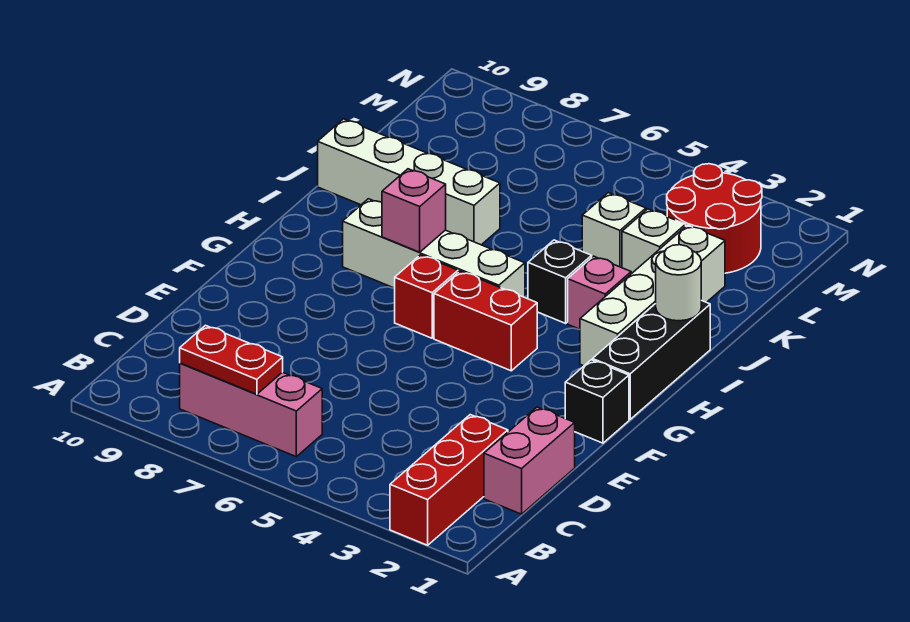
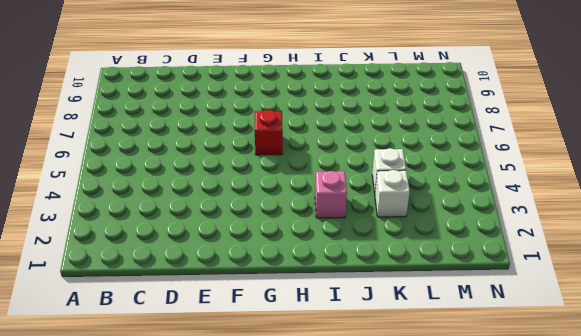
none -> red brick A2:C2 level 1
none -> pink brick B6:B8 level 1
none -> pink brick C1:D1 level 1

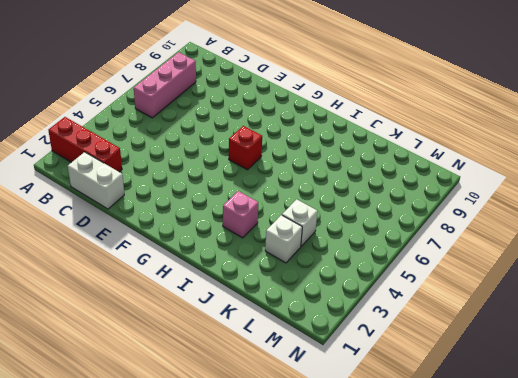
white brick C1:D1 level 1 -> pink brick C1:D1 level 1
none -> black brick F1 level 1
none -> black brick G1:I1 level 1
none -> red brick G4:G5 level 1

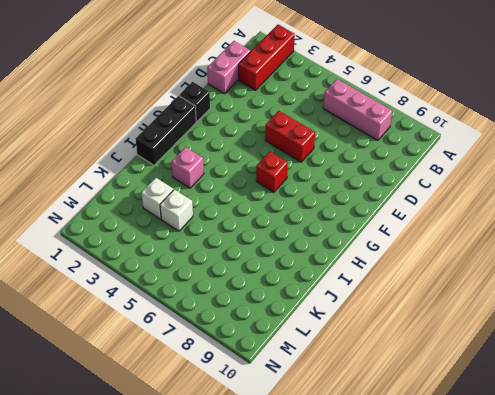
red brick E5:E6 level 1 -> red brick G4:G5 level 1
none -> white brick H2:K2 level 1
none -> white brick H5:H8 level 1
none -> black brick I4 level 1

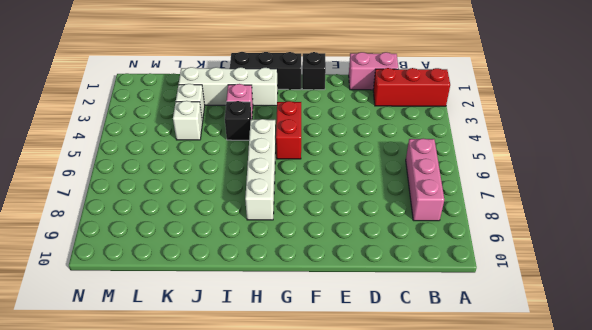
none -> red brick G6 level 1
none -> white brick J7:J10 level 1
none -> red round brick L2:M3 level 1

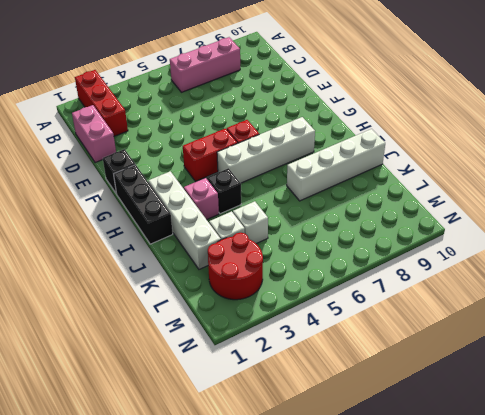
none -> red plate B7:B8 level 2
none -> pink brick H7 level 2
none -> white round brick I1 level 2

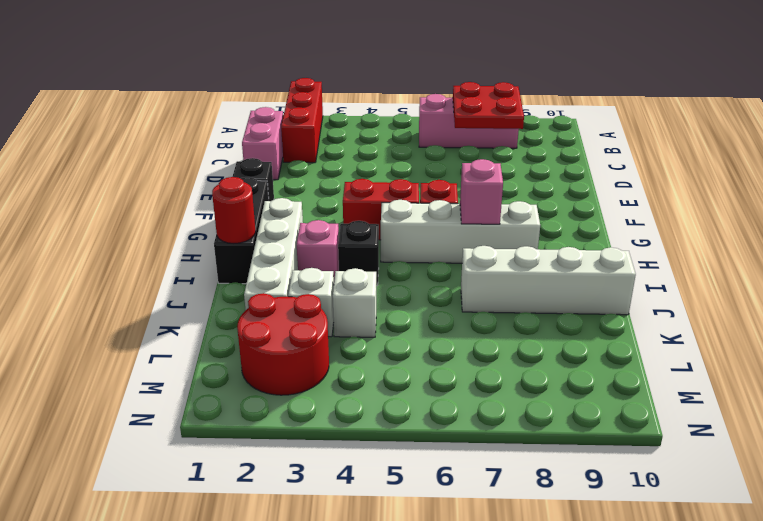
red plate B7:C8 level 2 -> red plate B7:B8 level 2
red round brick I1 level 2 -> white round brick I1 level 2

